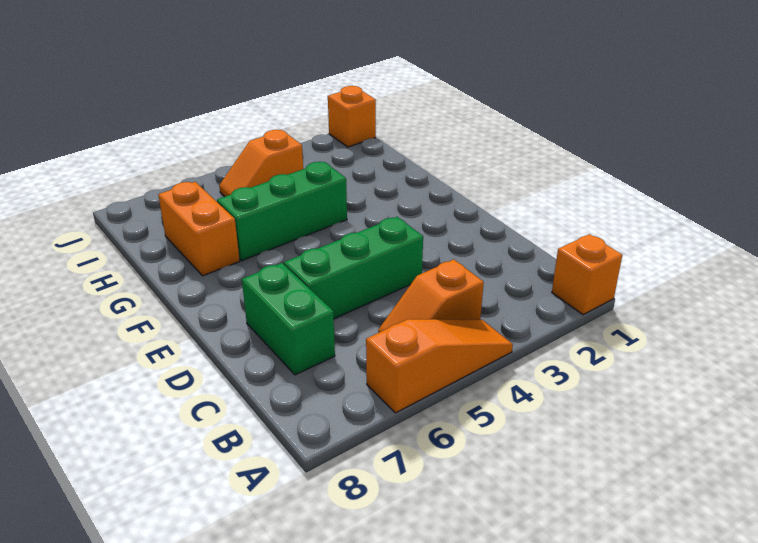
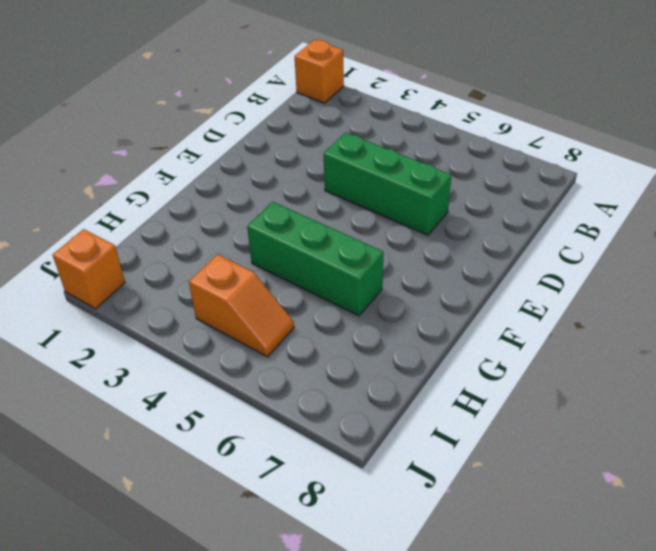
none -> orange slope A4:A6 level 1 top 6
none -> orange slope B4:B5 level 1 top 4

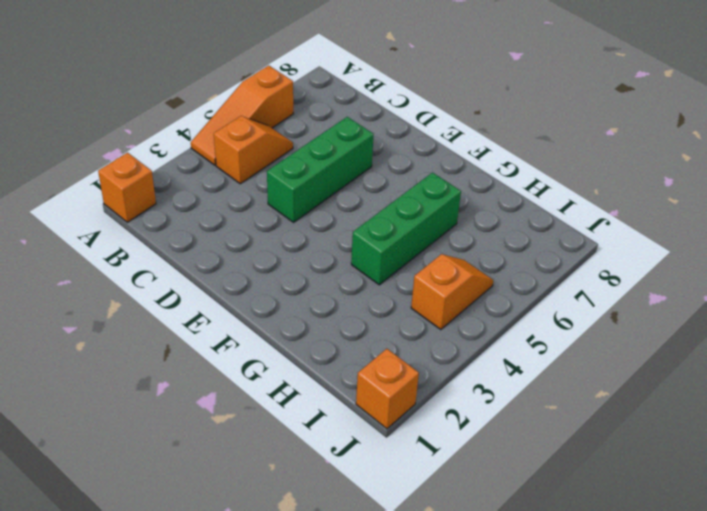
none -> green brick C7:D7 level 1
none -> orange brick G7:H7 level 1

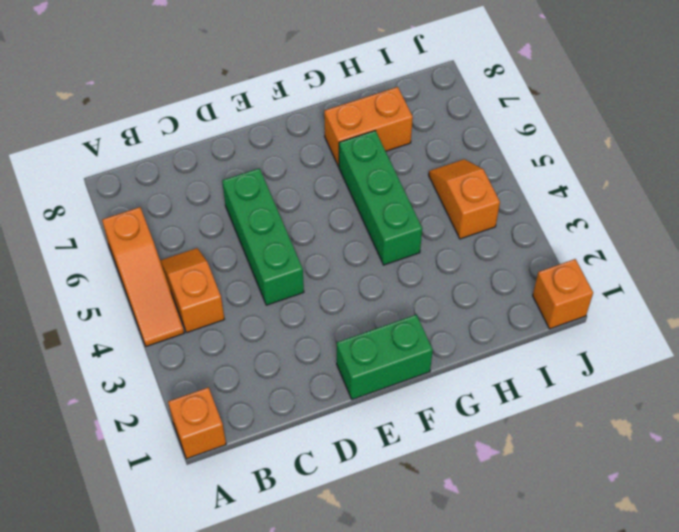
green brick E1:F1 level 1 -> green brick C7:D7 level 1

